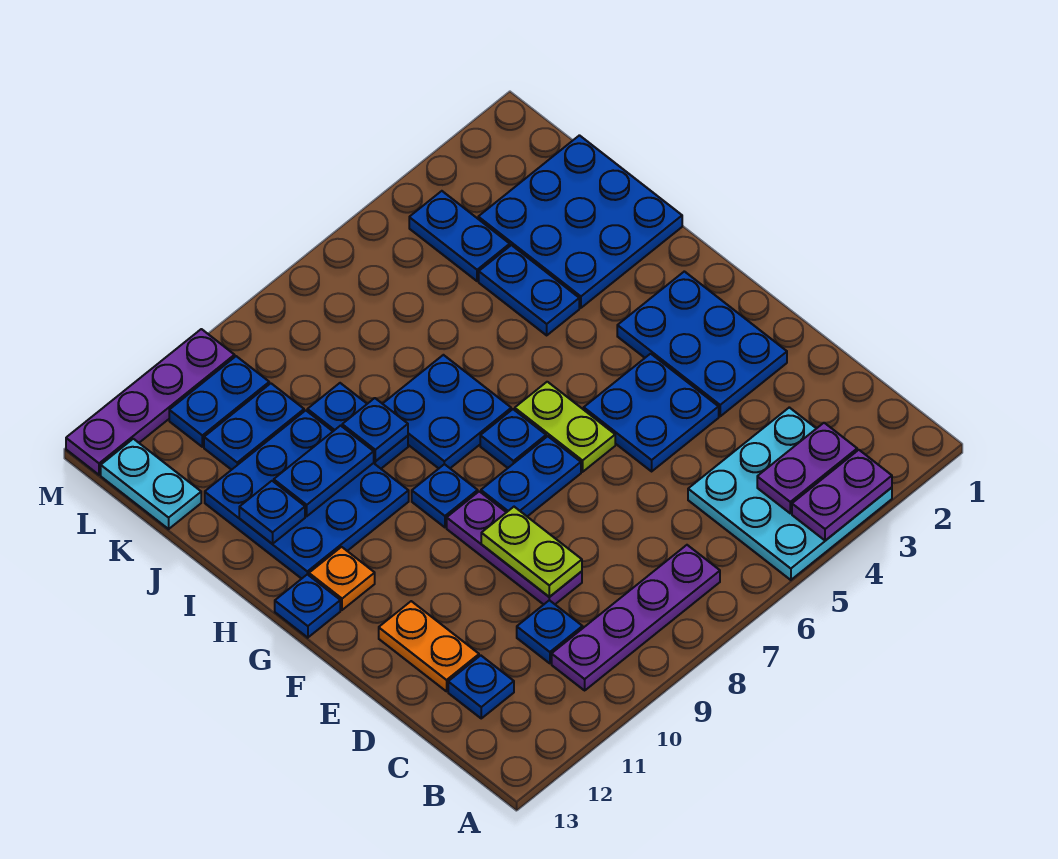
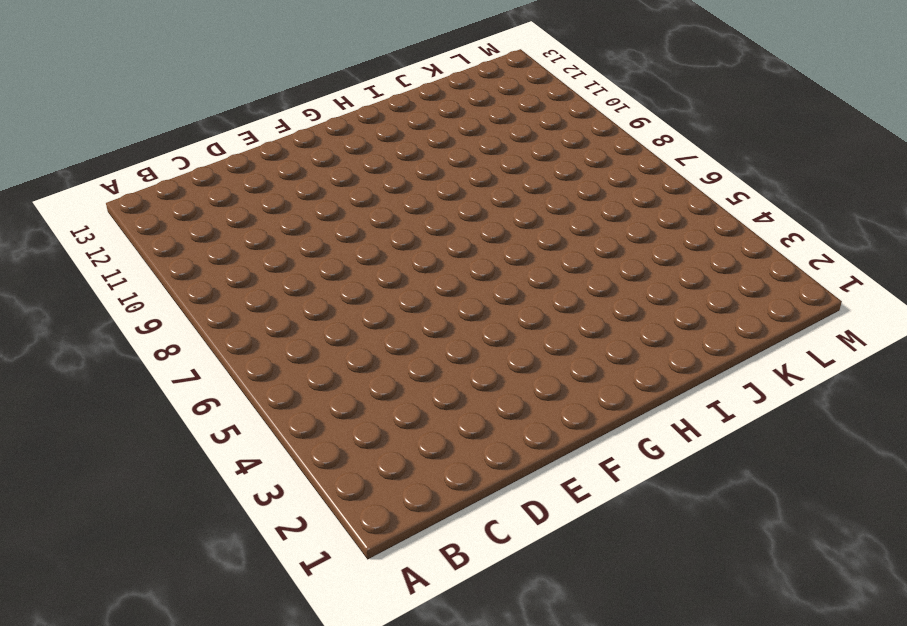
none -> cyan plate A3:C5 level 1
none -> purple plate B7:B10 level 1
none -> blue plate C10 level 1
none -> blue plate C12 level 1

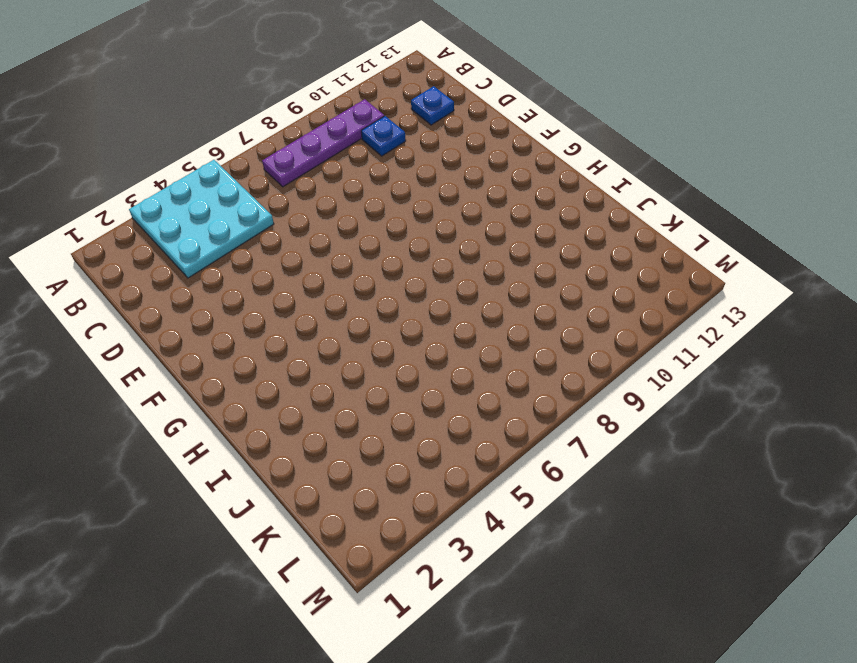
none -> purple plate D9:F9 level 1
none -> orange plate D12:E12 level 1
none -> blue plate E2:G3 level 1
none -> blue plate E4:F5 level 1

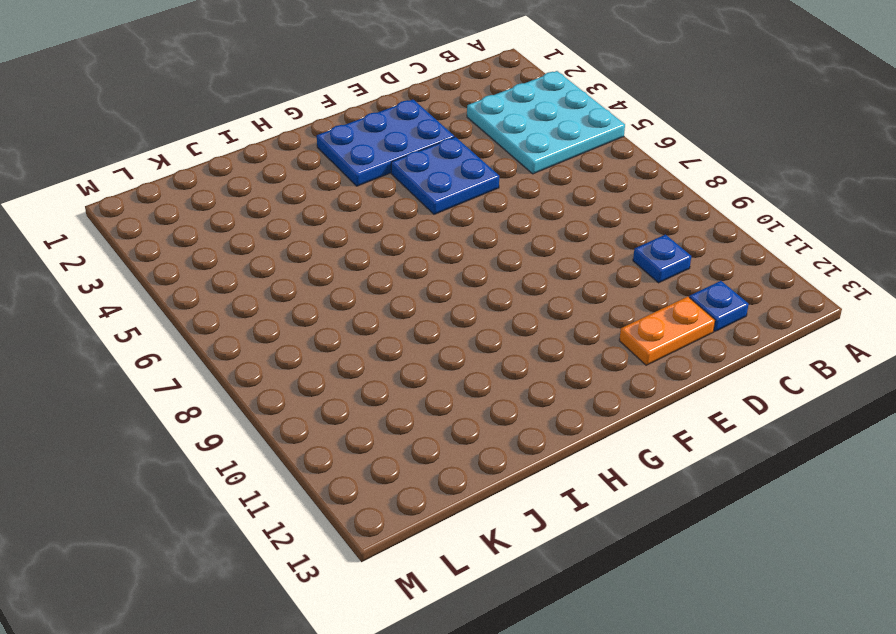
none -> purple plate B7:B10 level 1
none -> purple plate D9:F9 level 1
none -> lime plate F6:G6 level 1
none -> blue plate F7:F8 level 1

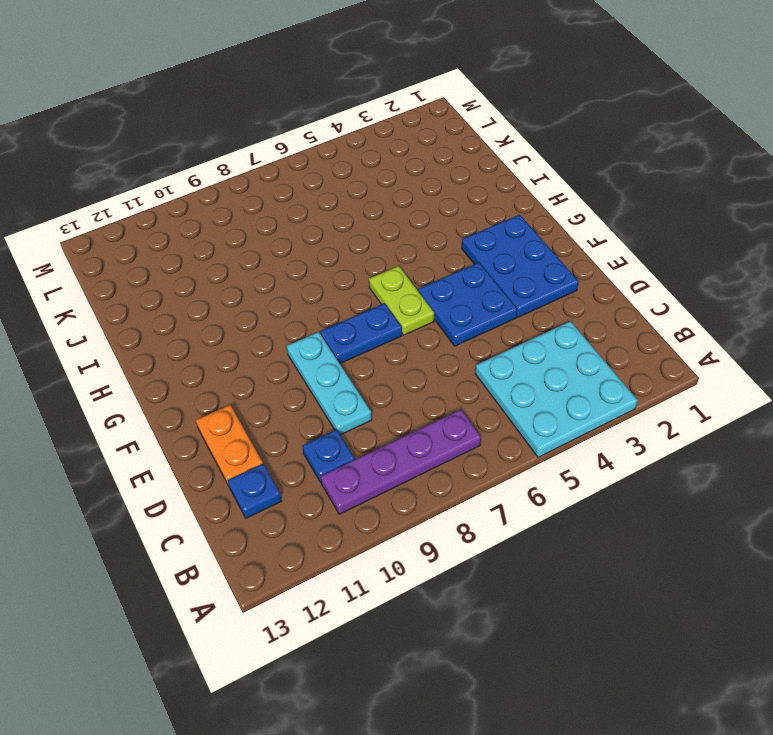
cyan plate D9:F9 level 1 -> purple plate D9:F9 level 1
none -> blue plate G7 level 1
none -> blue plate G9 level 1
none -> orange plate G12 level 1
none -> blue plate G13 level 1

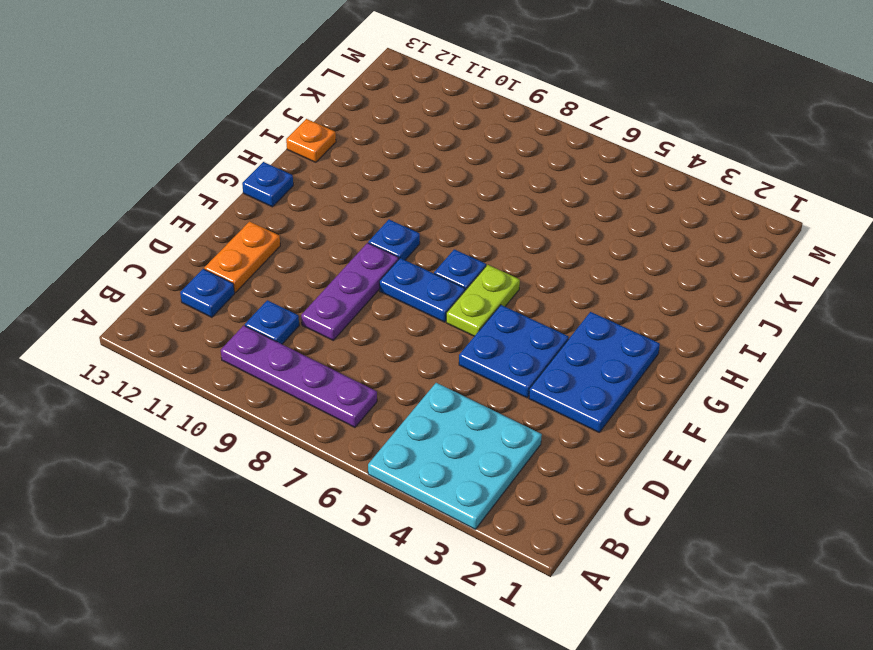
orange plate I13 level 1 -> orange plate G12 level 1
none -> blue plate H7:I8 level 1
none -> blue plate H10:J12 level 1
none -> blue plate I1:K3 level 1
none -> blue plate I4:J4 level 1

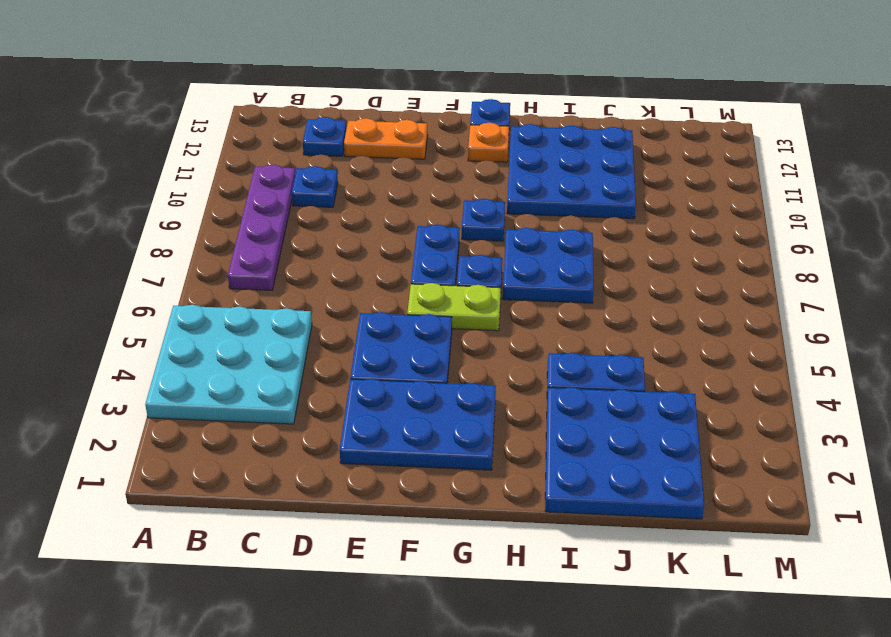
none -> purple plate D9:F9 level 1
none -> blue plate I9:J9 level 1
none -> blue plate K4:L4 level 1
none -> blue plate K10:K11 level 1

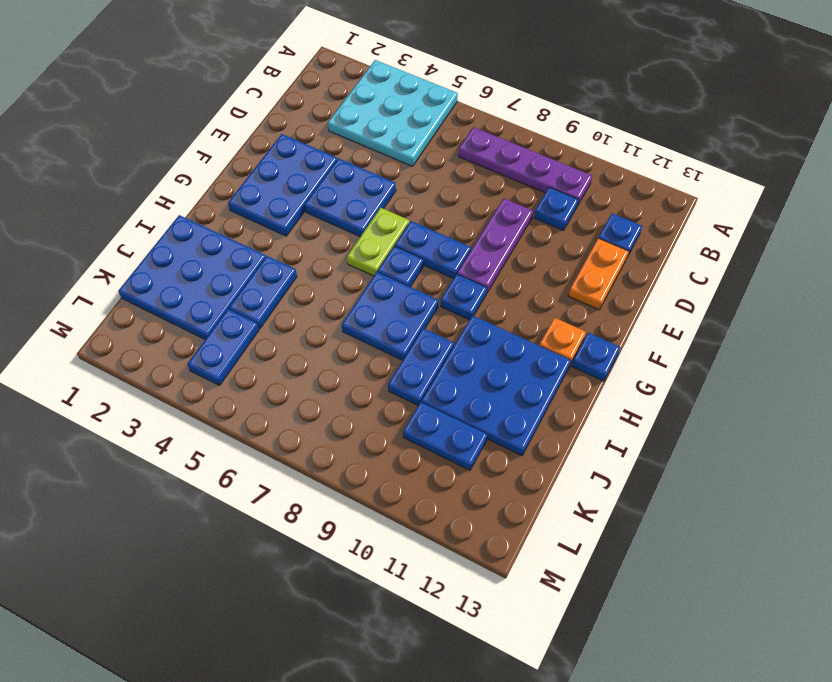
none -> cyan plate K13:L13 level 1
none -> blue plate L10:L11 level 1
none -> purple plate M10:M13 level 1
none -> purple plate A3:A4 level 2

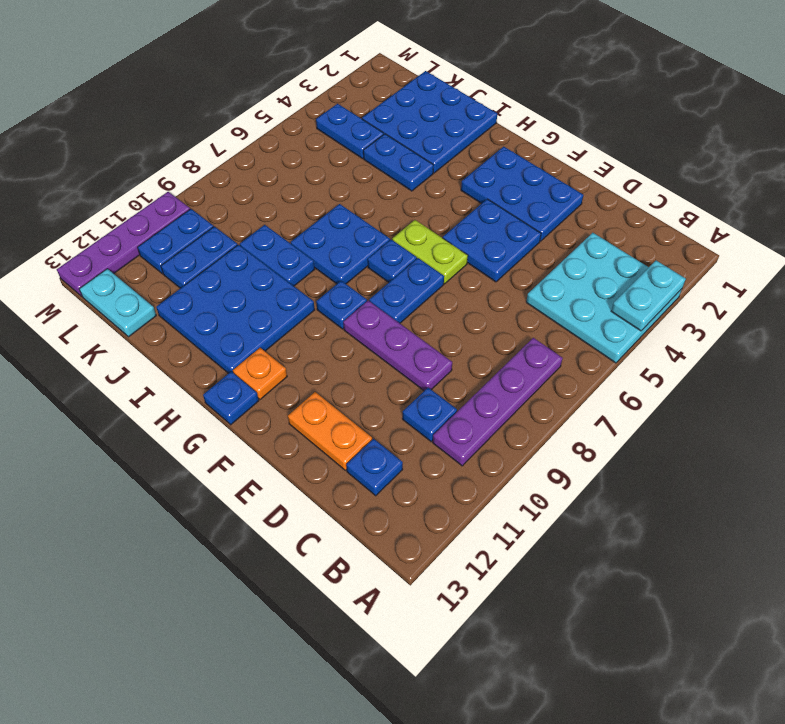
cyan plate A3:A4 level 2 -> purple plate A3:A4 level 2
none -> purple plate B3:B4 level 2
none -> lime plate D9:E9 level 2
none -> blue plate I9 level 2
none -> blue plate I10:I11 level 2

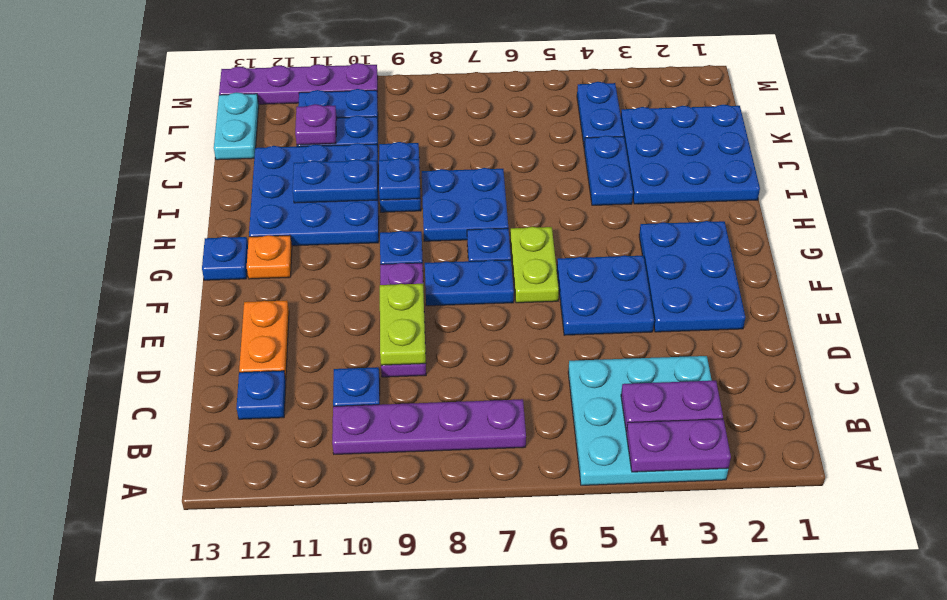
purple plate K11 level 2 -> none
none -> blue plate I12 level 2

